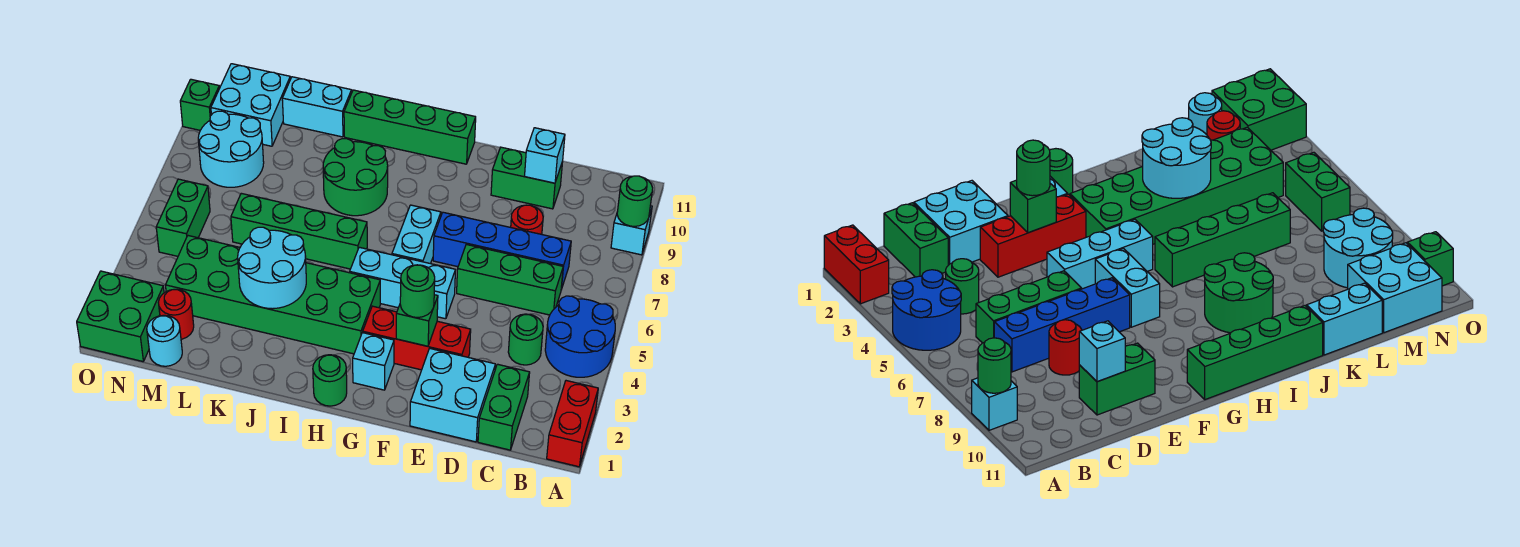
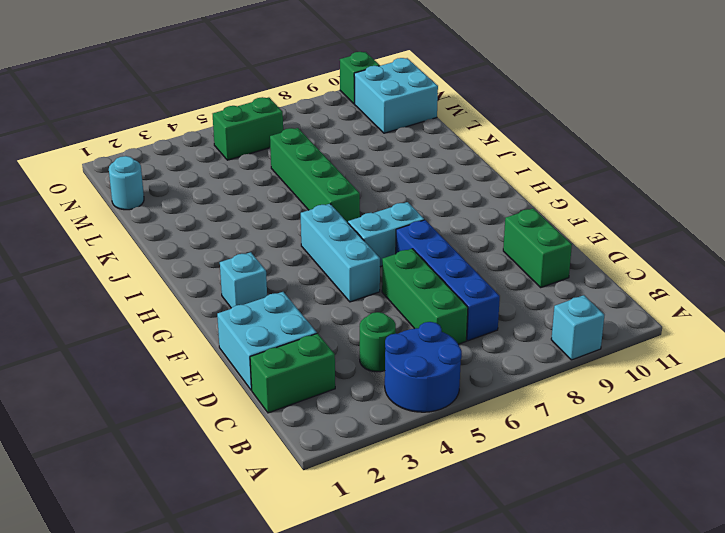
none -> red brick A1:A2 level 1
none -> red round brick D8 level 1
none -> red brick E3:G3 level 1
none -> green brick G11:J11 level 1

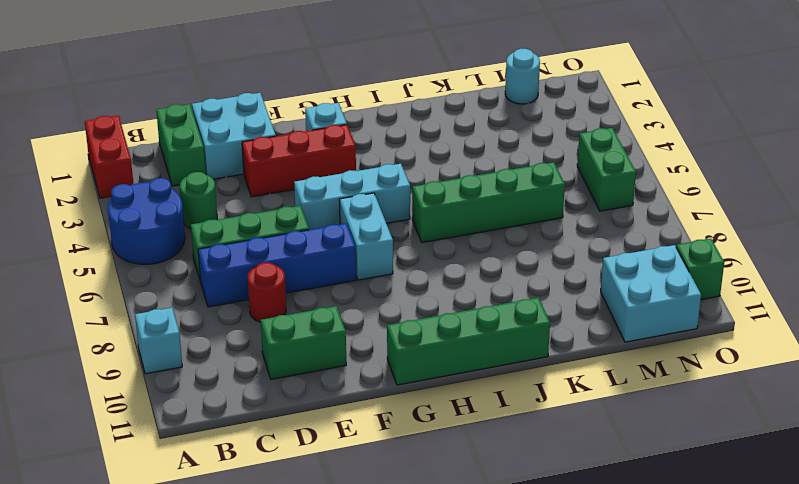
none -> green round brick H1 level 1
none -> green brick H3:M4 level 1
none -> green round brick I8:J9 level 1
none -> cyan brick K11:L11 level 1

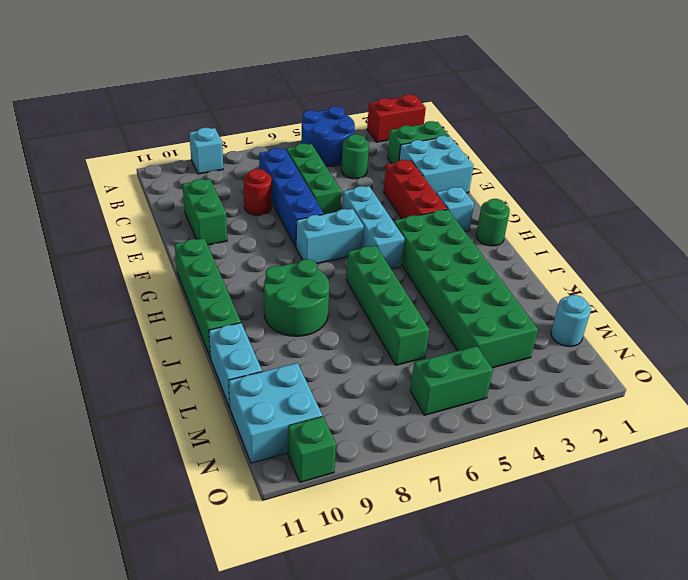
none -> red round brick M2 level 1
none -> cyan round brick M8:N9 level 1
none -> green brick N1:O2 level 1
none -> green round brick A9 level 2

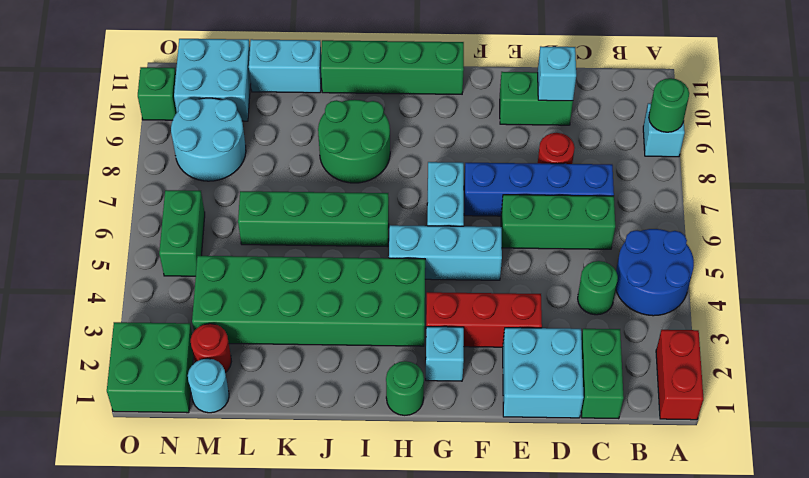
none -> green brick F3 level 2
none -> cyan round brick J3:K4 level 2
none -> green round brick F3 level 3

